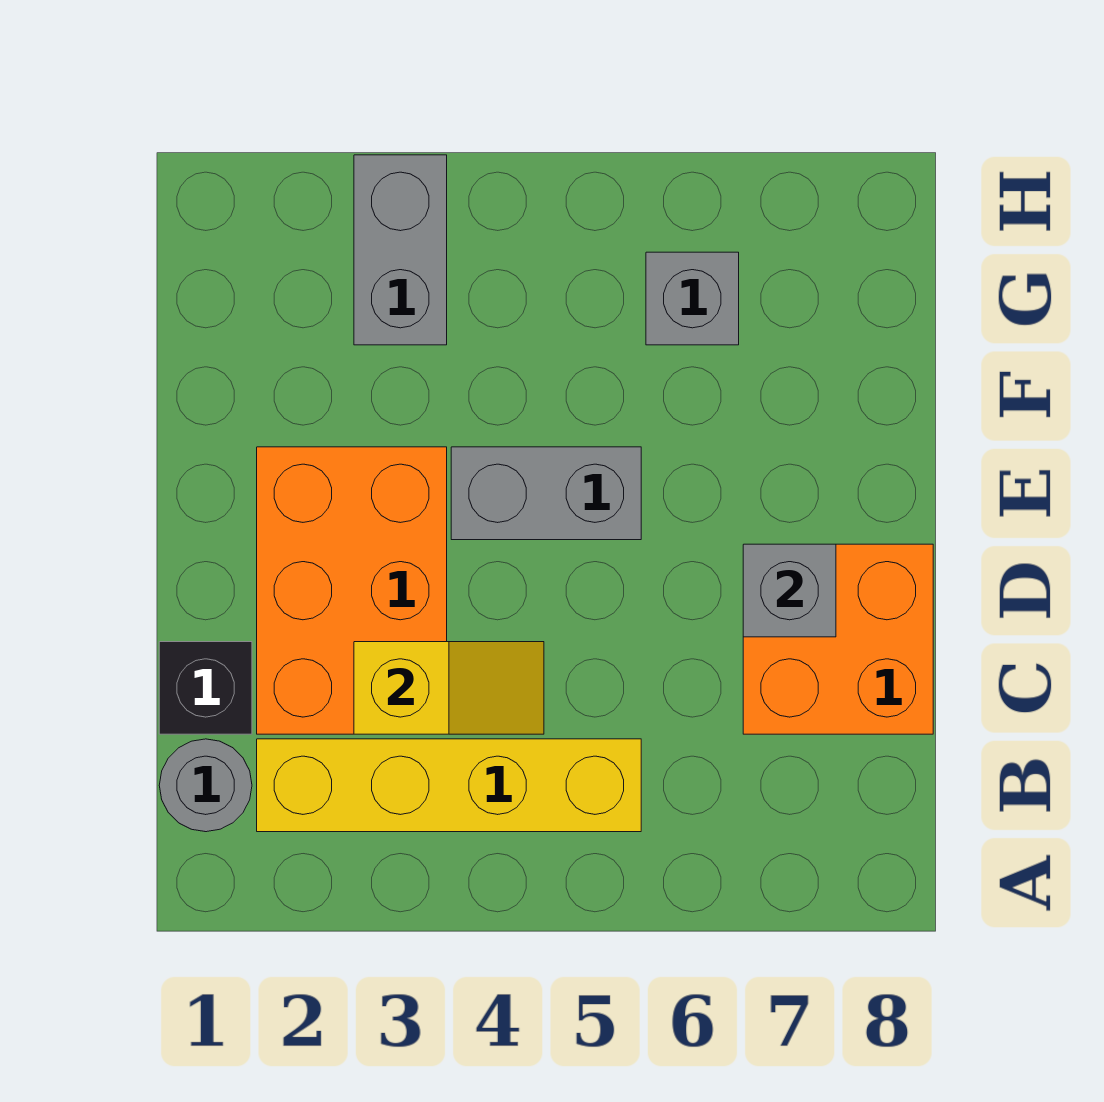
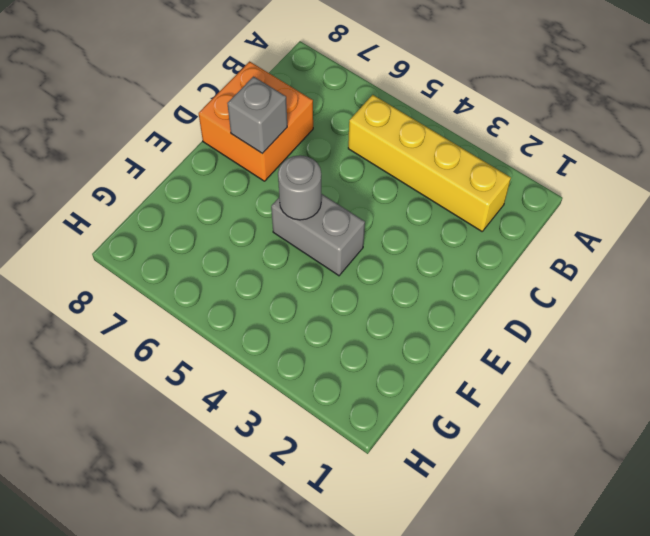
grey round brick E5 level 2 -> grey round brick B1 level 1
none -> black brick C1 level 1
none -> orange brick C2:E3 level 1

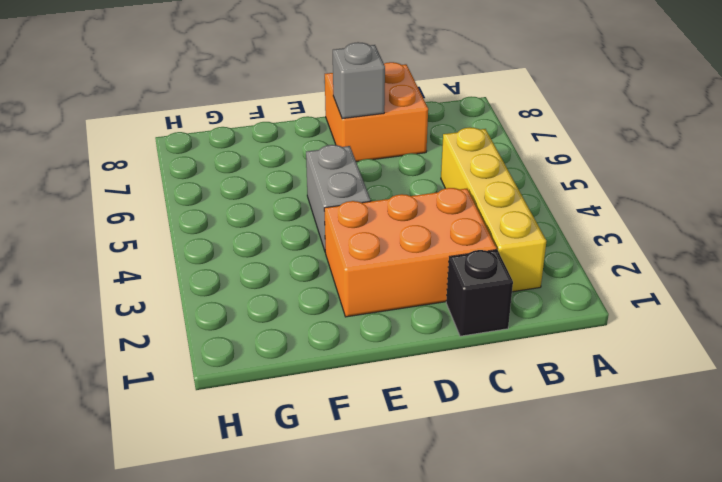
none -> grey round brick B1 level 1
none -> grey brick G3:H3 level 1

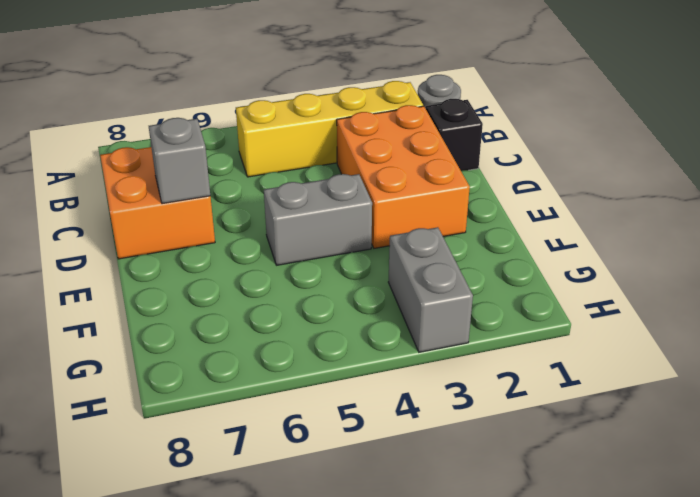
none -> grey brick G6 level 1
none -> yellow slope C3:C4 level 2 top 3

